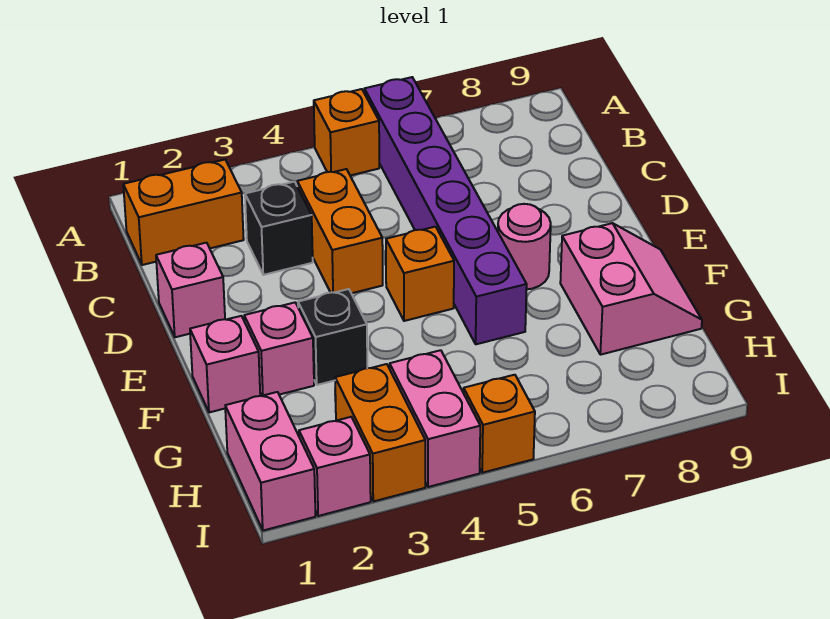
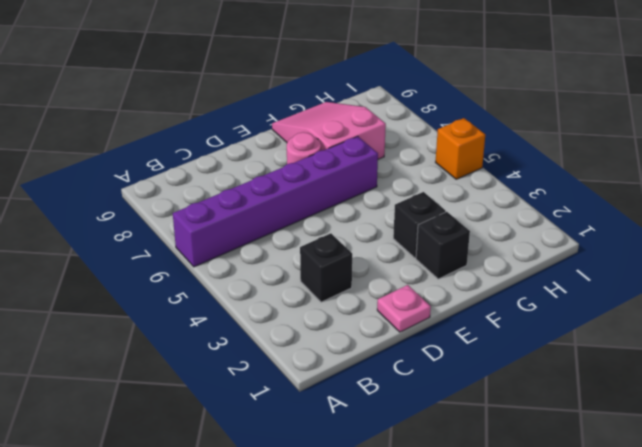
pink plate D1 level 1 -> pink brick D1 level 1
black brick F2 level 1 -> pink brick F2 level 1
pink slope F7:G9 level 1 top 7 -> pink slope F8:G9 level 1 top 8
none -> orange brick A5 level 1
none -> orange brick B1:B2 level 1
none -> orange brick C4:D4 level 1

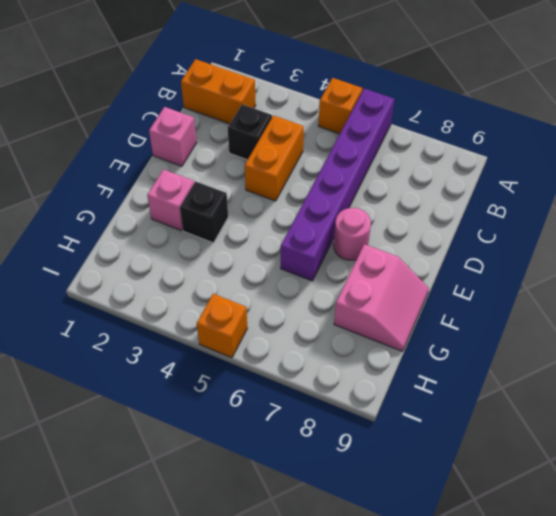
none -> orange brick E5 level 1
none -> pink brick F1 level 1
none -> pink brick H1:I1 level 1

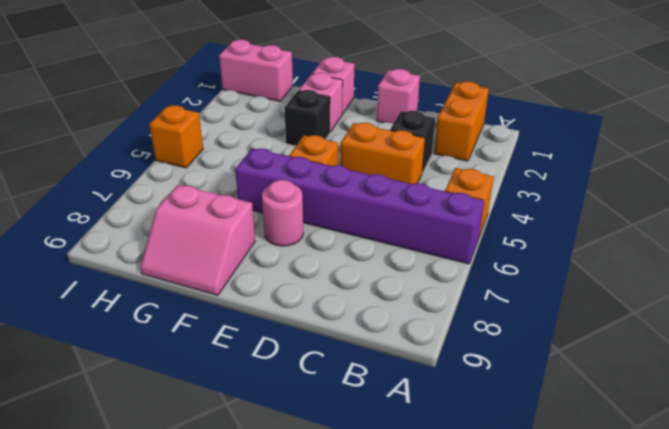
none -> orange brick H3:I3 level 1
none -> pink brick H4:I4 level 1
none -> pink brick I2 level 1

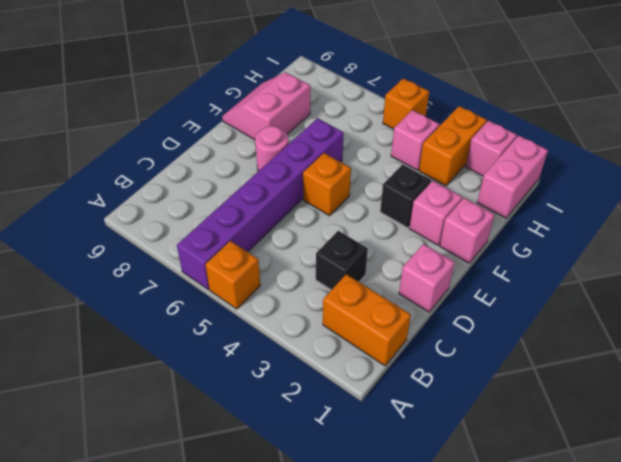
pink brick H4 level 1 -> pink brick H4:I4 level 1
none -> orange brick C4:D4 level 1

